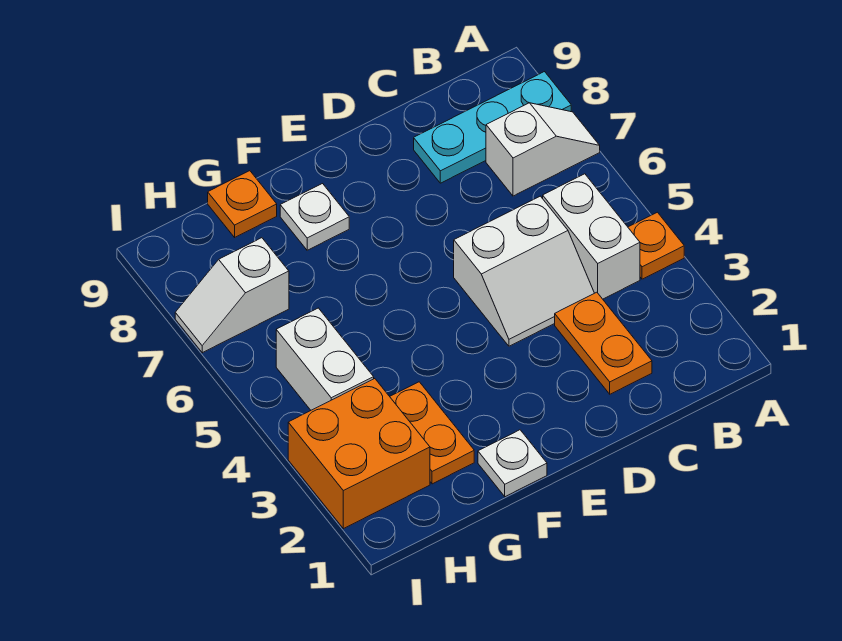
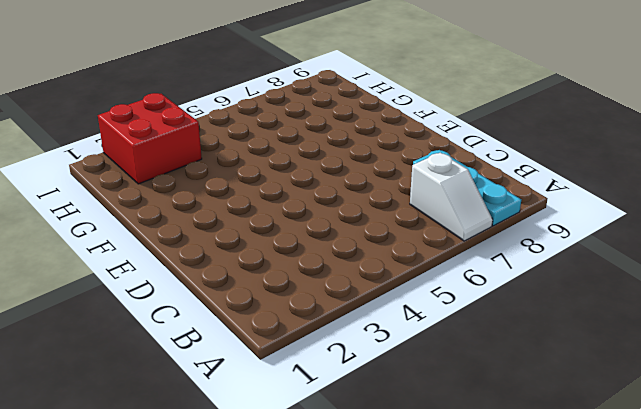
red brick H2:I3 level 1 -> orange brick H2:I3 level 1
none -> orange plate A4 level 1
none -> white brick B4:B5 level 1
none -> orange plate C2:C3 level 1

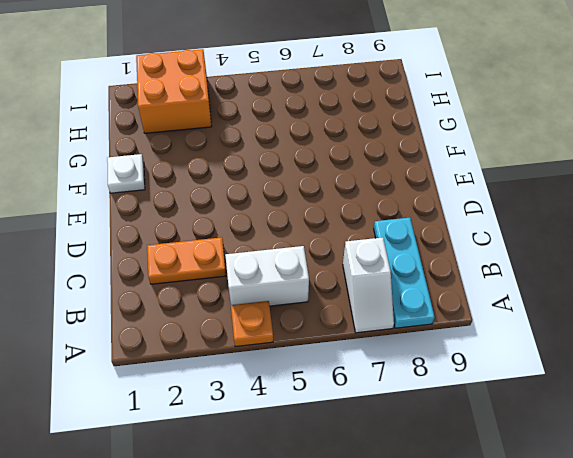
none -> white slope C4:D5 level 1 top 5
none -> white plate F8 level 1
none -> orange plate G2:G3 level 1

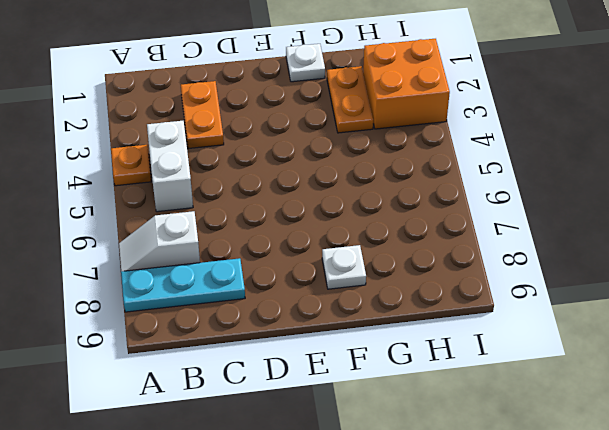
none -> white slope C4:D5 level 1 top 5
none -> orange plate G9 level 1
none -> white brick H4:H5 level 1

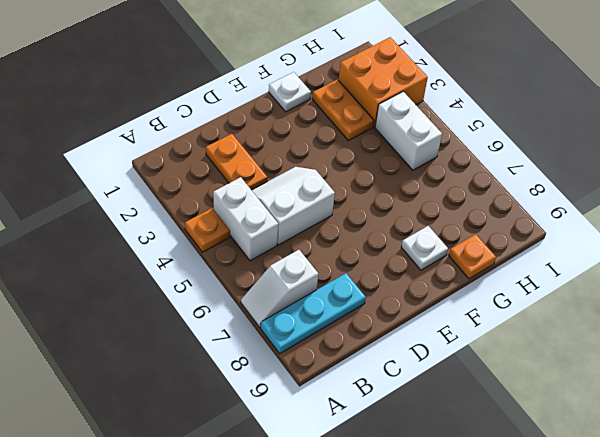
none -> white slope H7:I7 level 1 top H

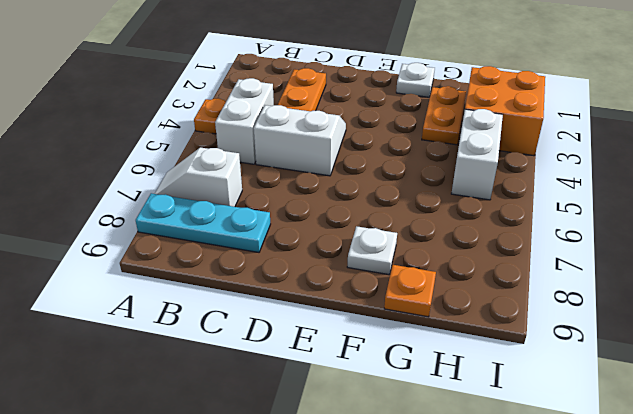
none -> white slope H7:I7 level 1 top H

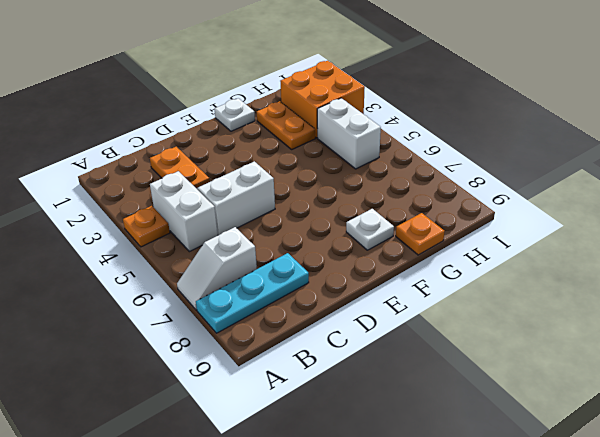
none -> white slope H7:I7 level 1 top H

